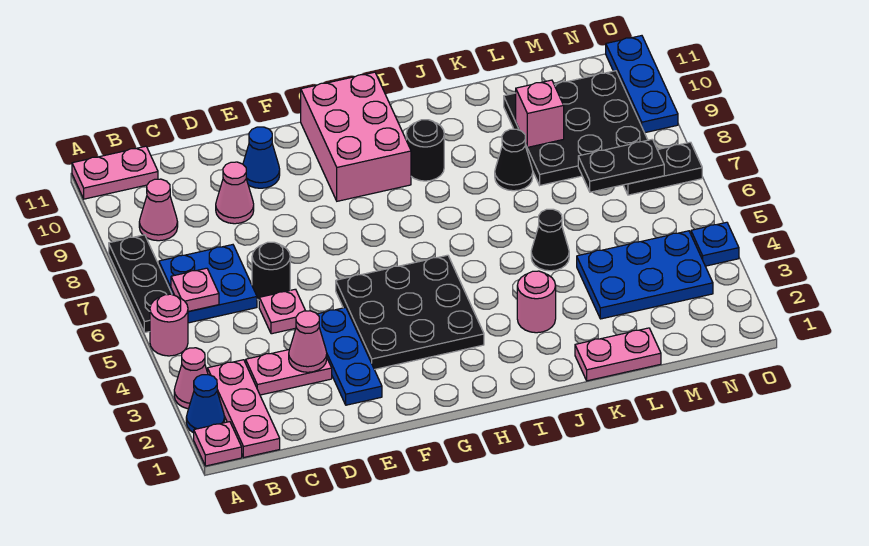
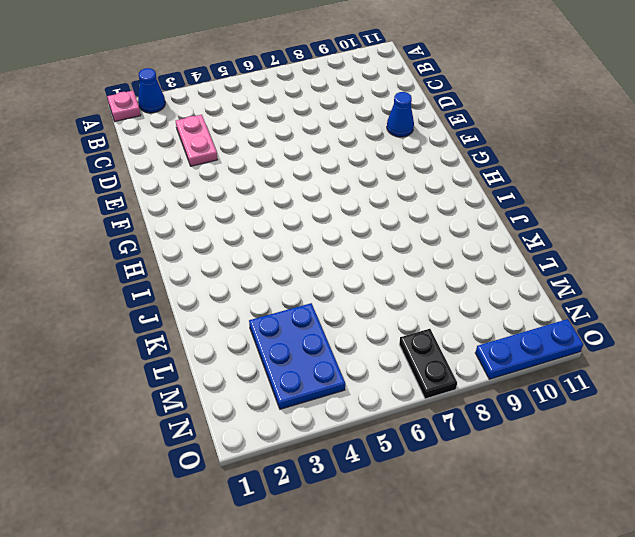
none -> pink cone A3 level 1
none -> pink round brick A5 level 1
none -> black plate A6:A8 level 1
none -> pink plate A11:B11 level 1

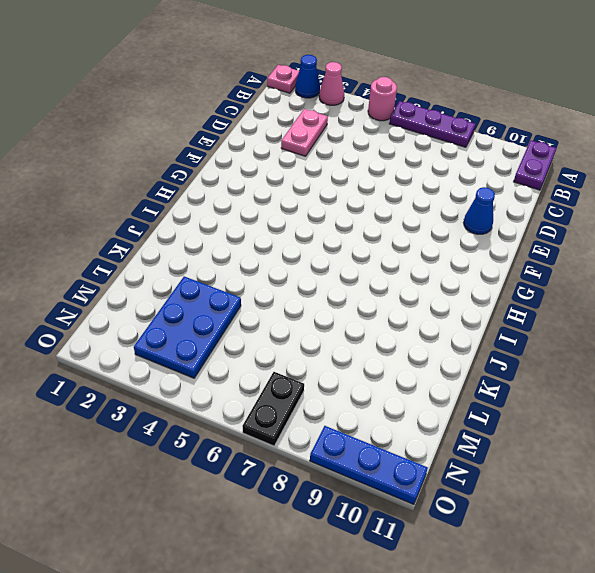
purple plate A6:A8 level 1 -> black plate A6:A8 level 1
purple plate A11:B11 level 1 -> pink plate A11:B11 level 1
none -> pink plate B1:B3 level 1
none -> blue plate B6:C7 level 1
none -> pink cone B9 level 1
none -> pink plate D5 level 1

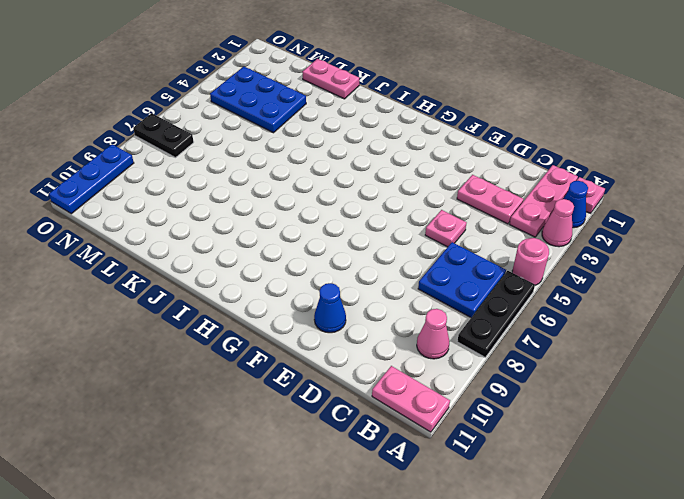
none -> black round brick D6 level 1
none -> pink cone D9 level 1
none -> blue plate E2:E4 level 1
none -> black plate F3:H5 level 1

